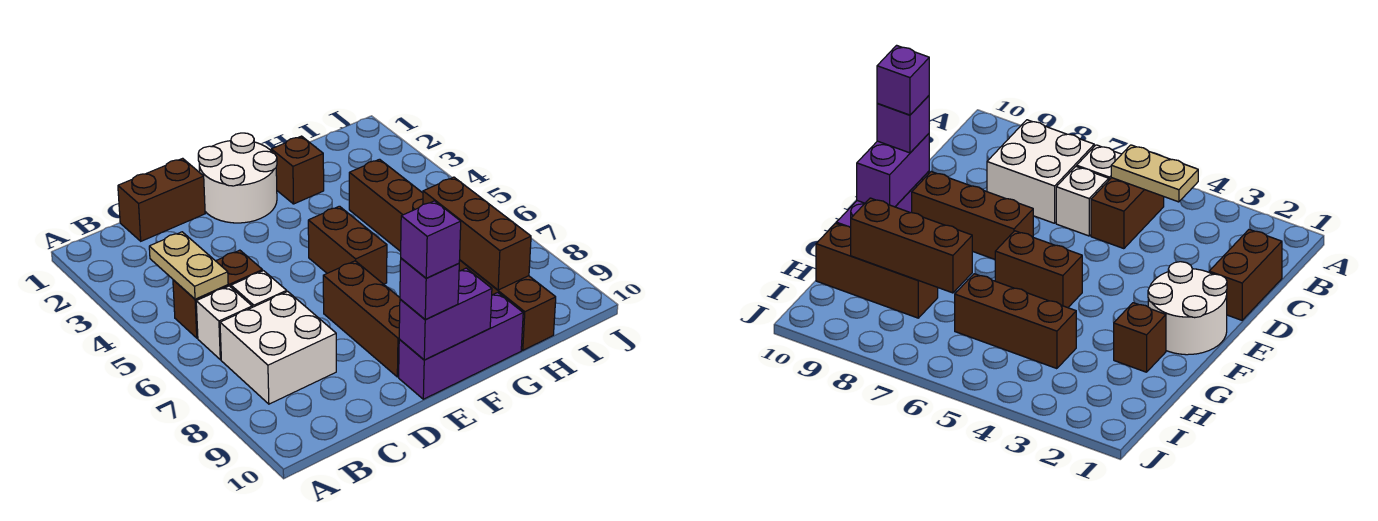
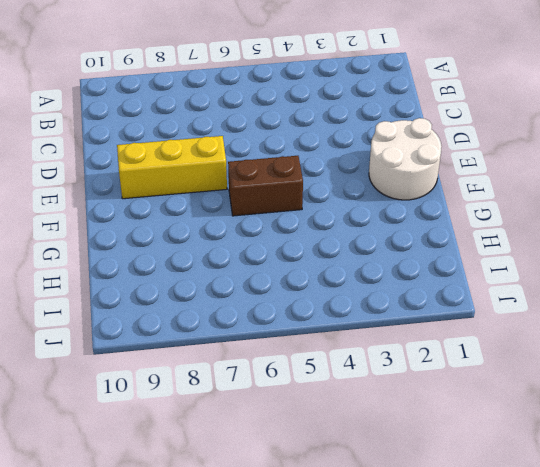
yellow brick E7:E9 level 1 -> brown brick E7:E9 level 1
none -> brown brick B5:C5 level 1
none -> white brick B6 level 1
none -> white brick B7:C8 level 1

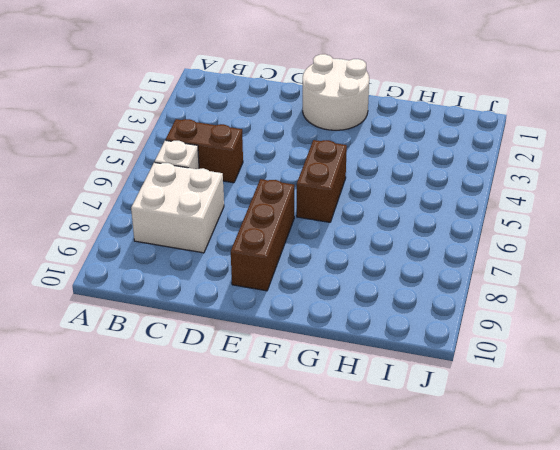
none -> brown brick C1:D1 level 1
none -> white brick C6 level 1
none -> purple brick E10:G10 level 1

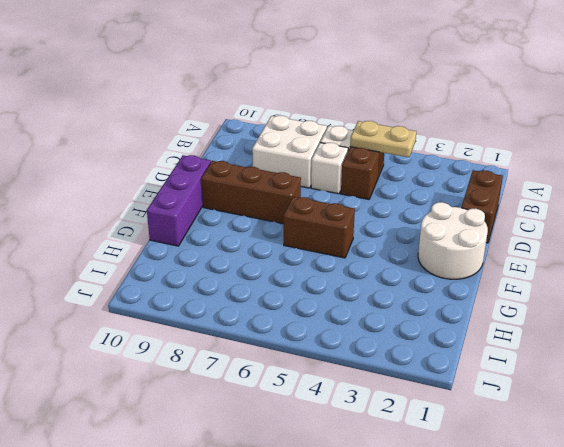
none -> brown brick G2 level 1
none -> brown brick H4:H6 level 1
none -> brown brick H8:H10 level 1

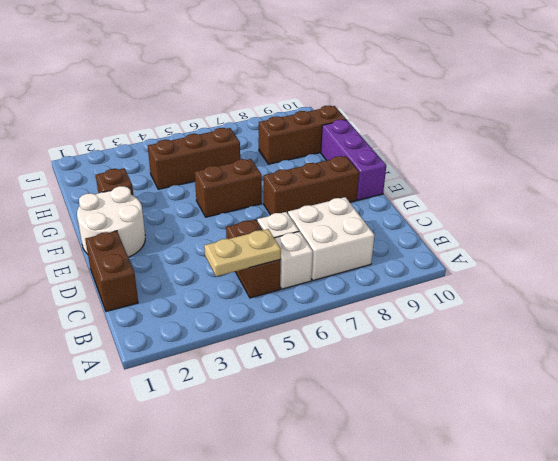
none -> purple brick E10:F10 level 2
none -> brown brick H7:H9 level 2
none -> purple brick E10 level 3

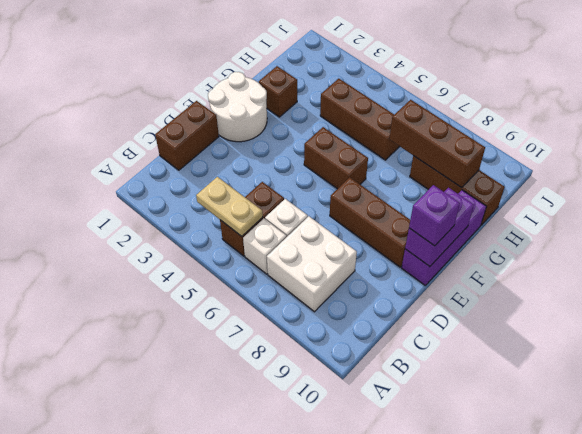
none -> purple brick E10 level 4

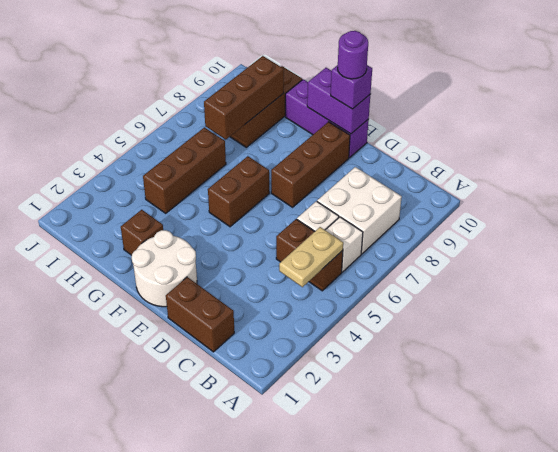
purple round brick E10 level 4 -> purple brick E10 level 4

